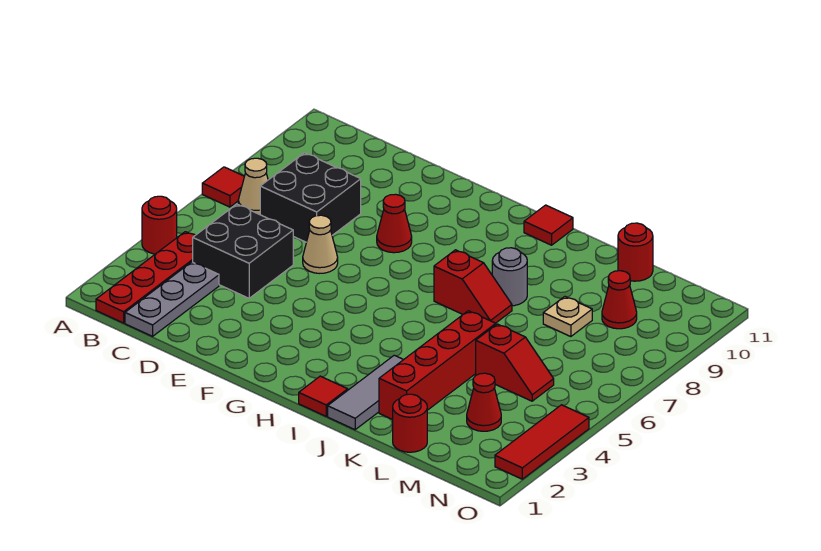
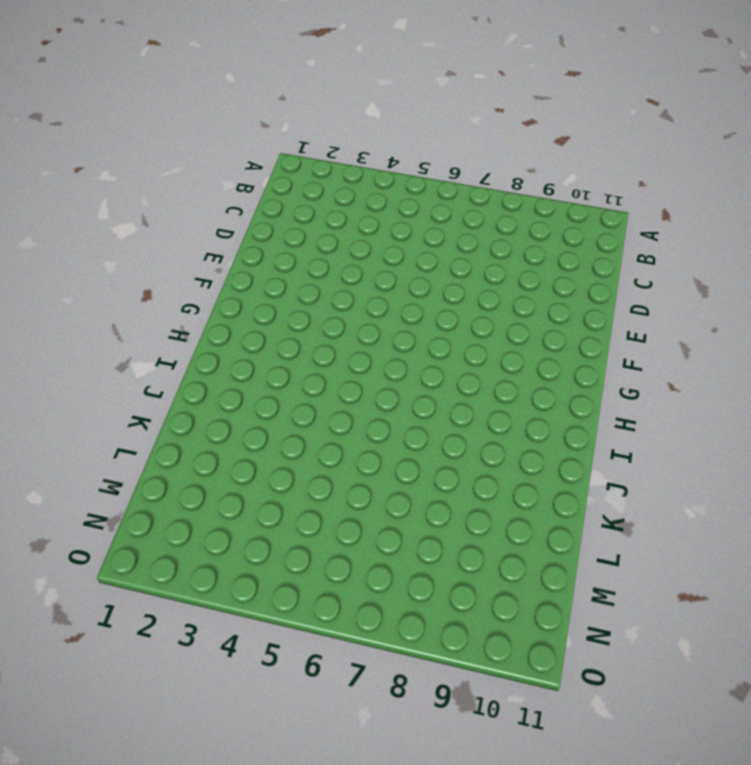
none -> red round brick A4 level 1
none -> red tile A7 level 1
none -> red plate B1:B4 level 1

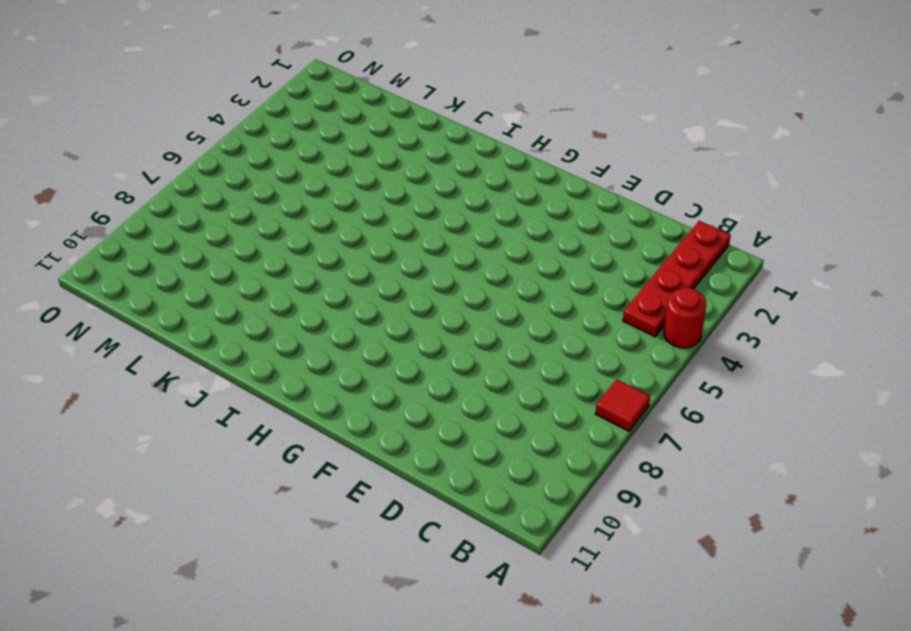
none -> tan cone B7 level 1
none -> grey plate C1:C3 level 1
none -> black brick C4:D5 level 1

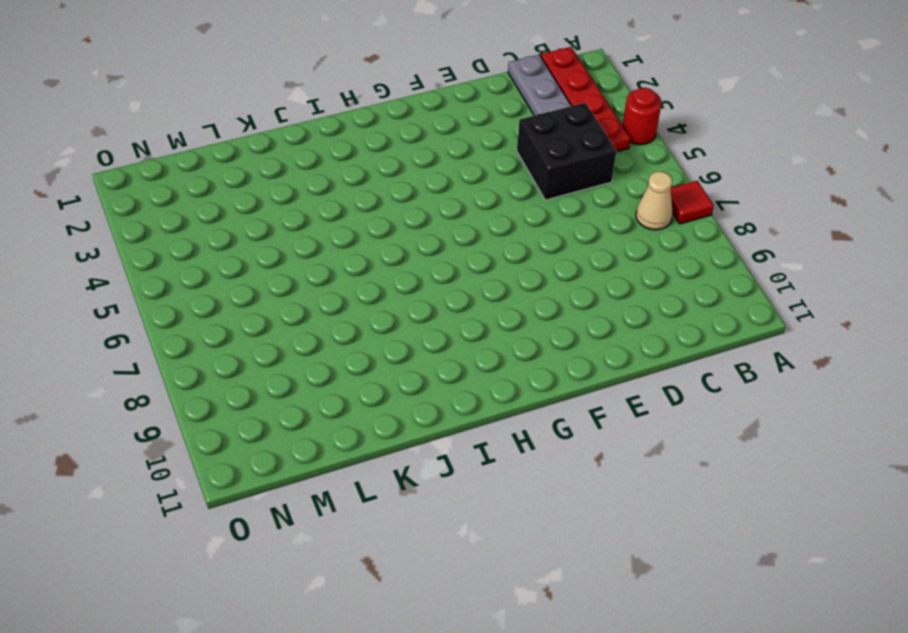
none -> black brick C7:D8 level 1
none -> tan cone E6 level 1
none -> red cone F8 level 1

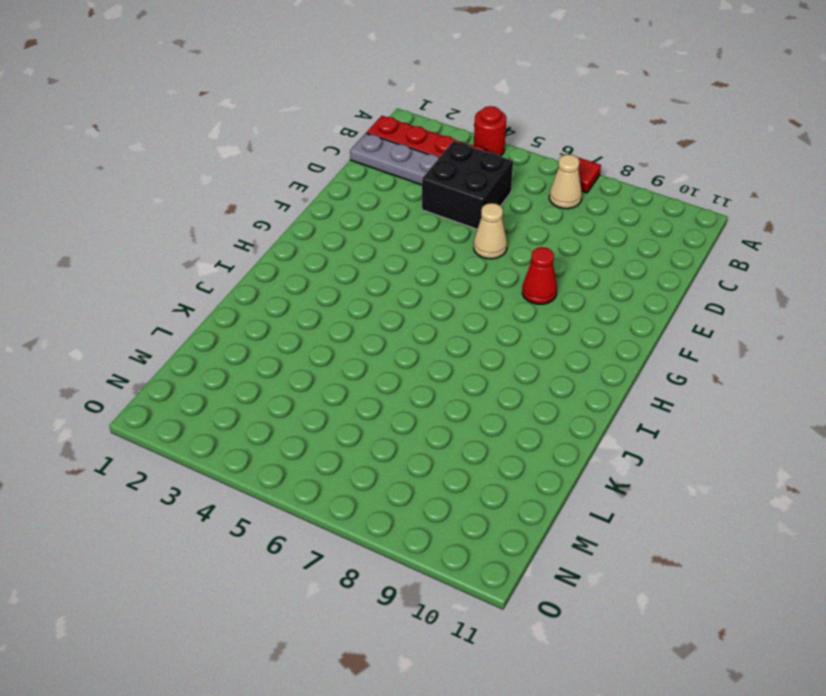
none -> black brick C7:D8 level 1
none -> red tile I1 level 1
none -> red slope I7:J7 level 1 top I

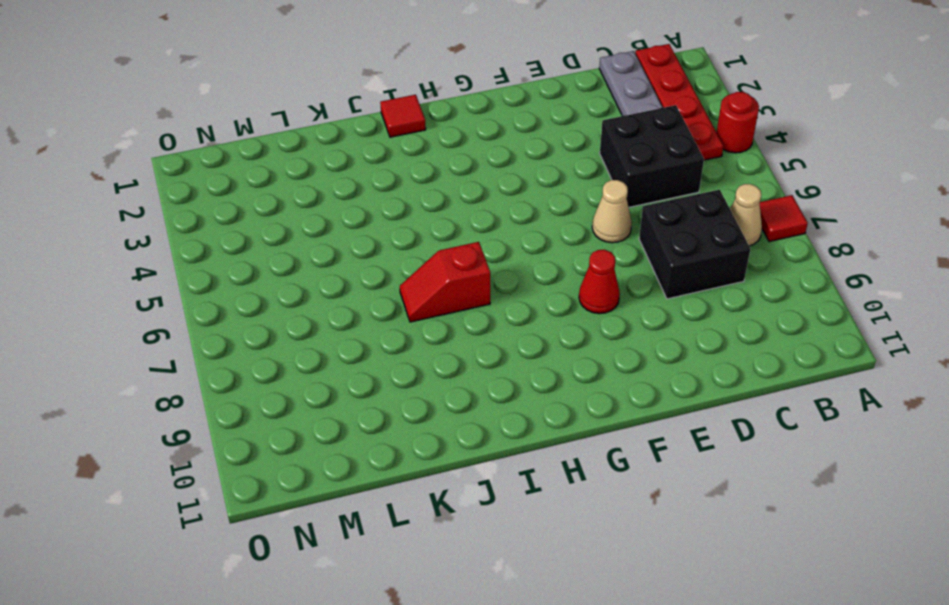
none -> red tile I11 level 1
none -> grey tile J1:J3 level 1
none -> grey round brick J8 level 1

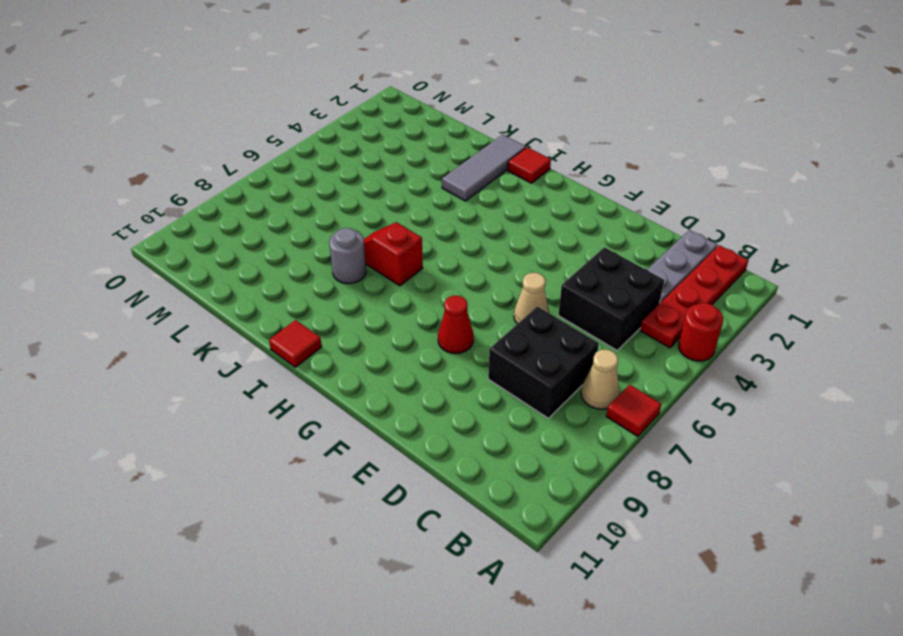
none -> red brick K2:K5 level 1
none -> red round brick L1 level 1
none -> red slope L5:M5 level 1 top L

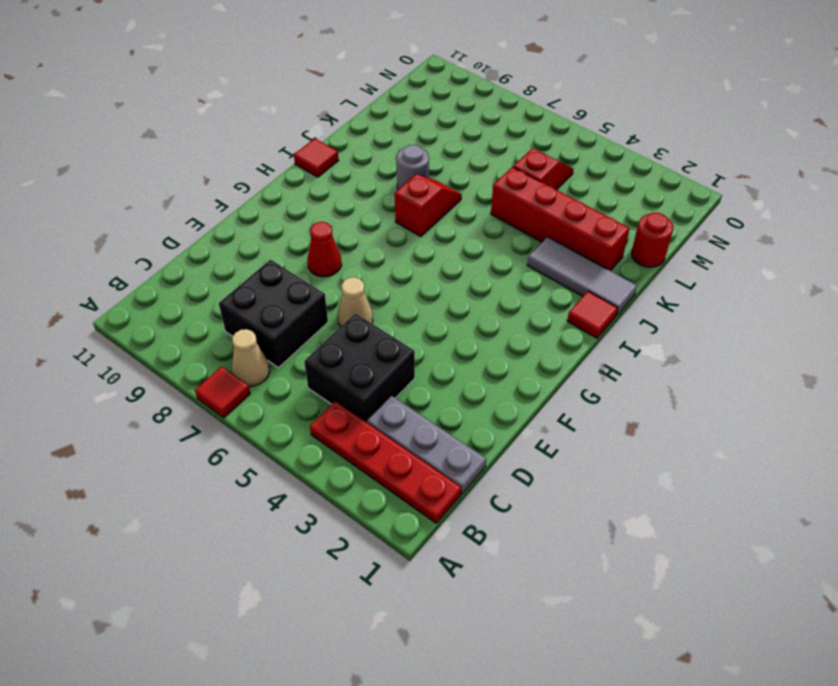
none -> red round brick A4 level 1
none -> tan plate L8 level 1
none -> red round brick L11 level 1

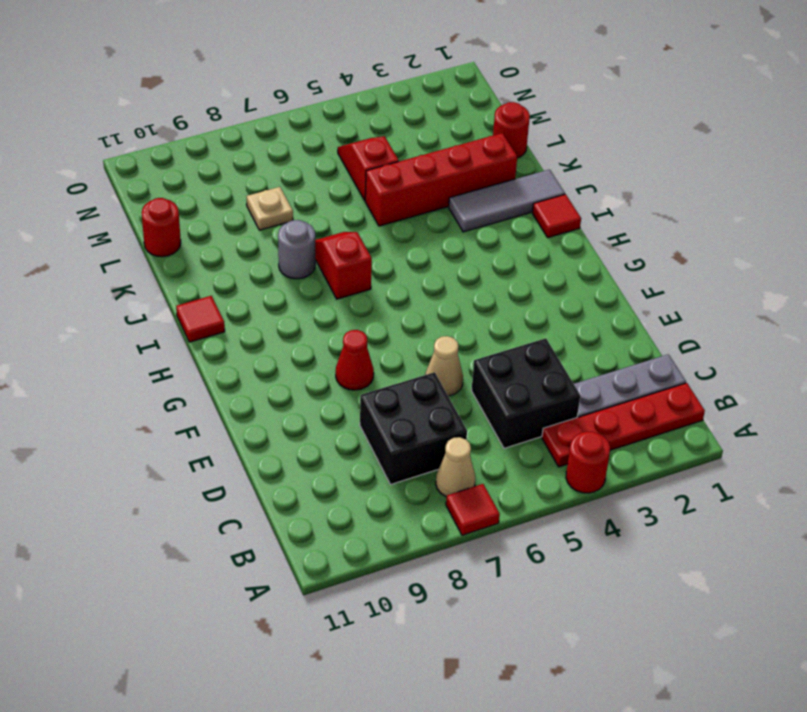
none -> red cone M3 level 1
none -> red cone M9 level 1
none -> red tile O2:O4 level 1

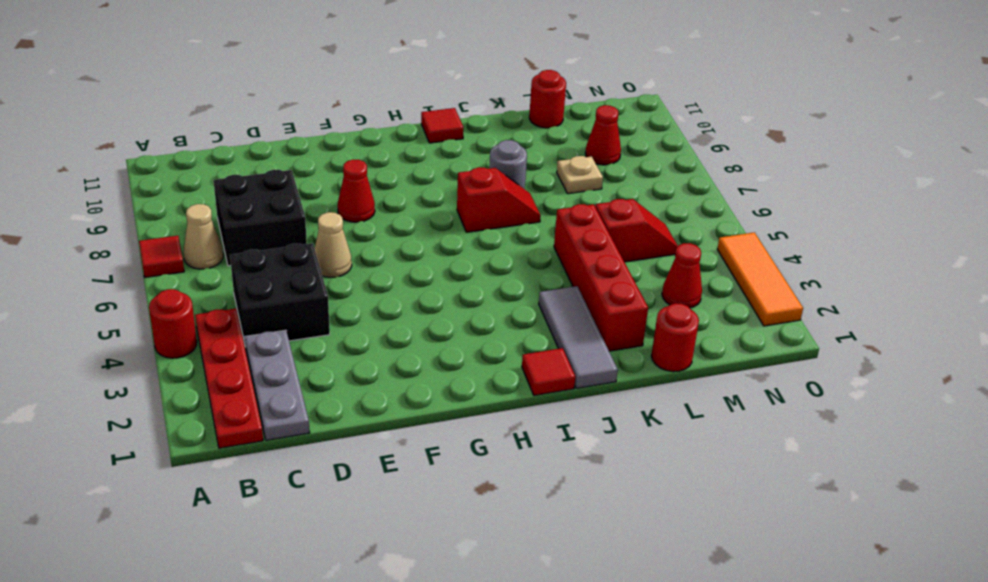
orange tile O2:O4 level 1 -> red tile O2:O4 level 1

